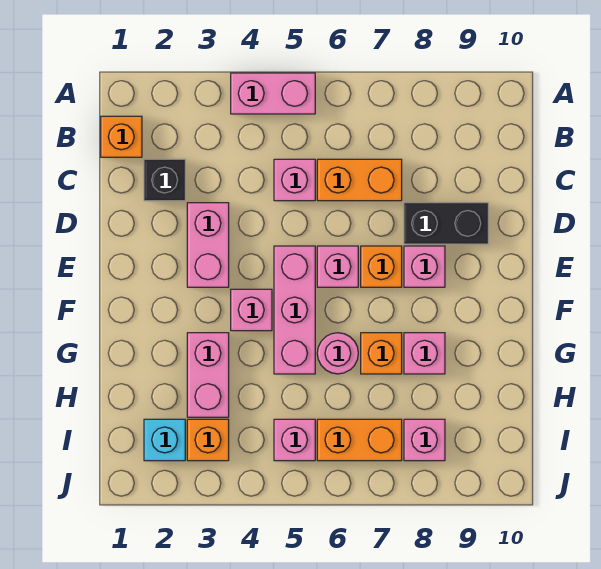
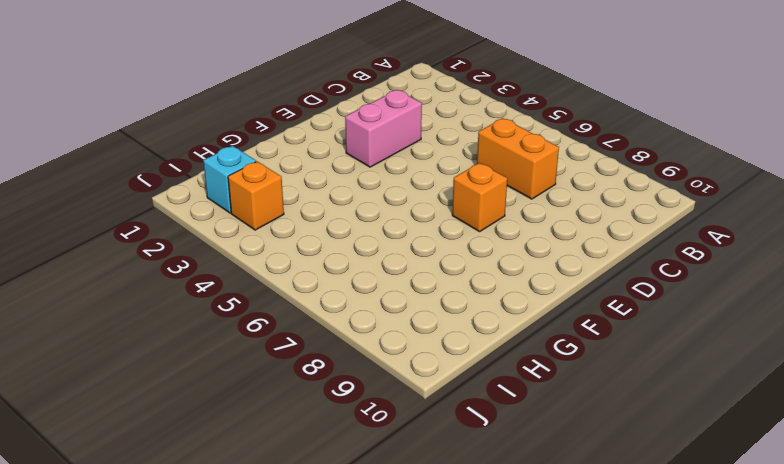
none -> pink brick A4:A5 level 1
none -> orange brick B1 level 1
none -> black brick C2 level 1

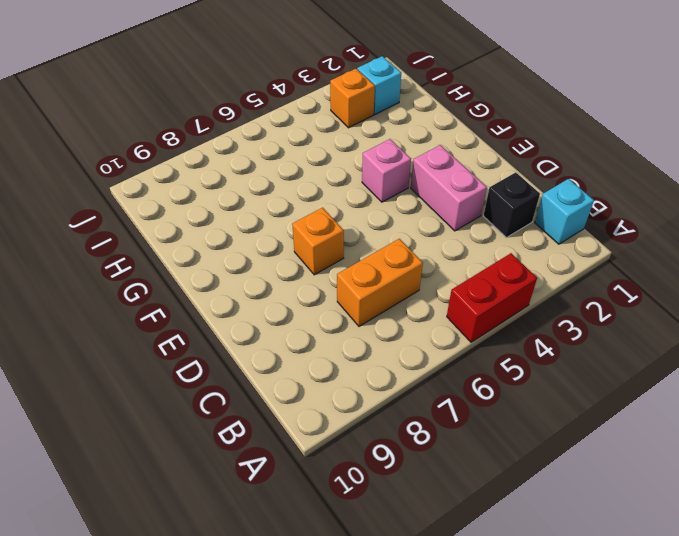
red brick A4:A5 level 1 -> pink brick A4:A5 level 1
cyan brick B1 level 1 -> orange brick B1 level 1
none -> pink brick C5 level 1
none -> black brick D8:D9 level 1
none -> pink brick E5:G5 level 1

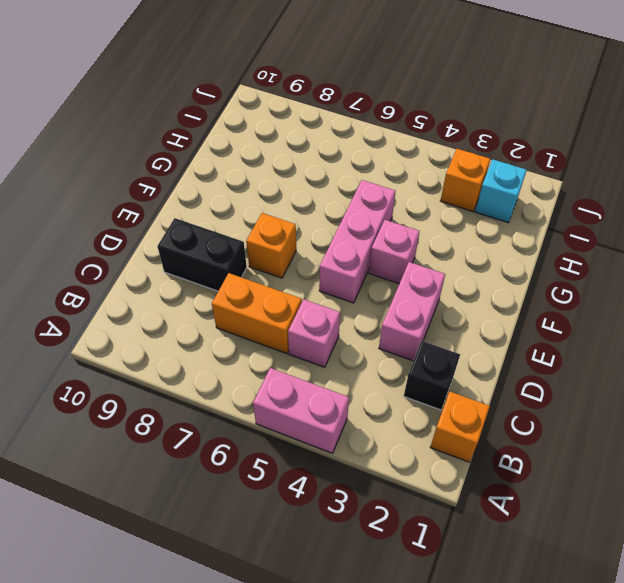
none -> pink brick E6 level 1
none -> pink brick E8 level 1
none -> pink brick G3:H3 level 1

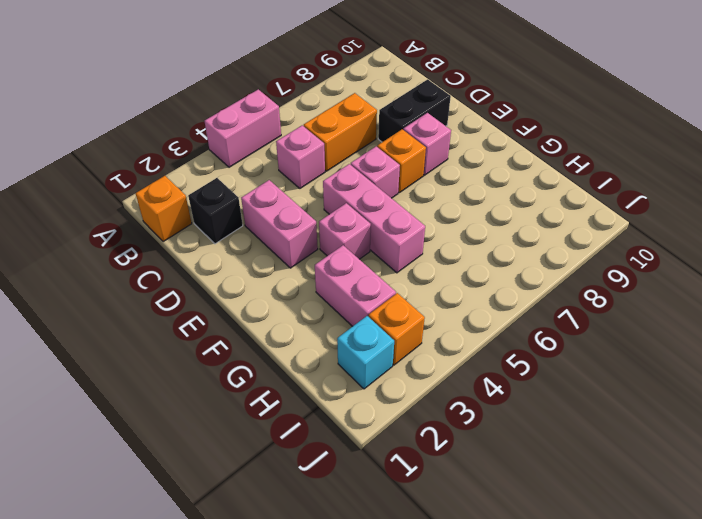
none -> pink round brick G6 level 1
none -> orange brick G7 level 1
none -> pink brick G8 level 1

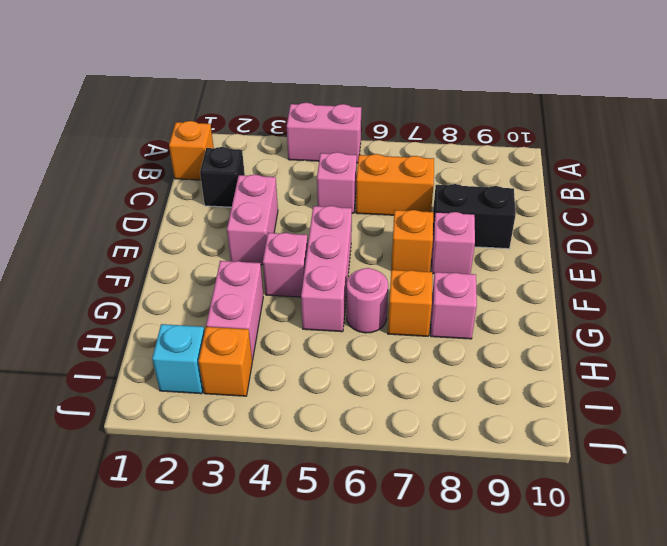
none -> pink brick E6 level 1
none -> pink brick I5 level 1
none -> orange brick I6:I7 level 1

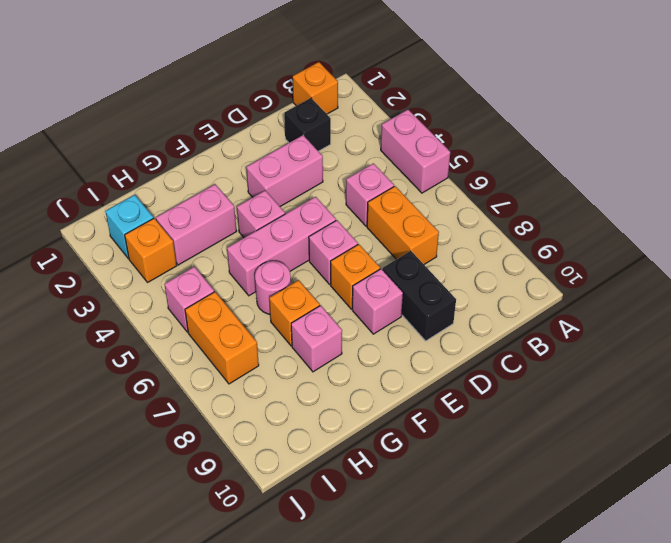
none -> pink brick I8 level 1

